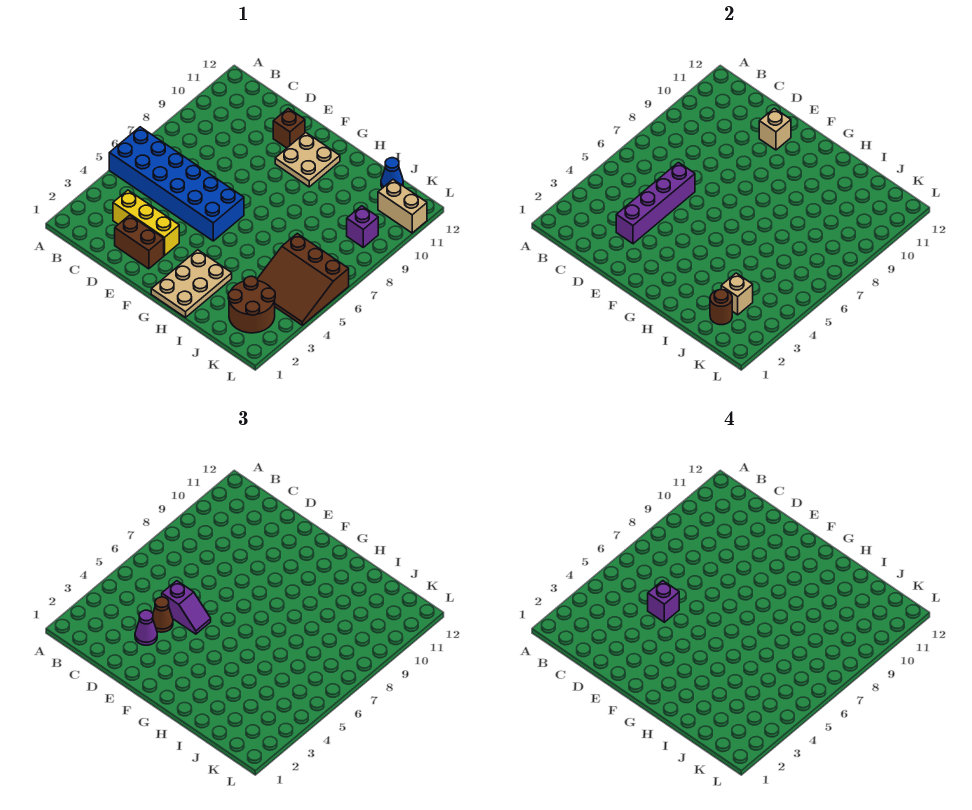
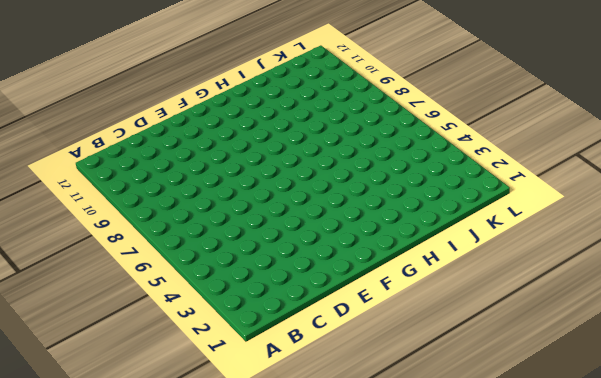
none -> blue brick A5:F6 level 1
none -> yellow brick C3:E3 level 1
none -> brown brick D2:E2 level 1

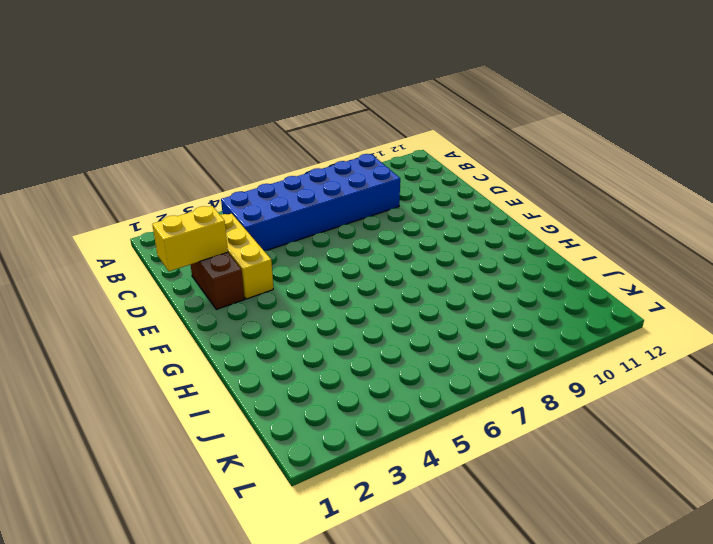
blue brick B4:C9 level 1 -> blue brick A5:F6 level 1
yellow brick D1:D2 level 2 -> none
none -> brown brick E11 level 1
none -> tan plate F10:G11 level 1
none -> tan plate G1:H3 level 1

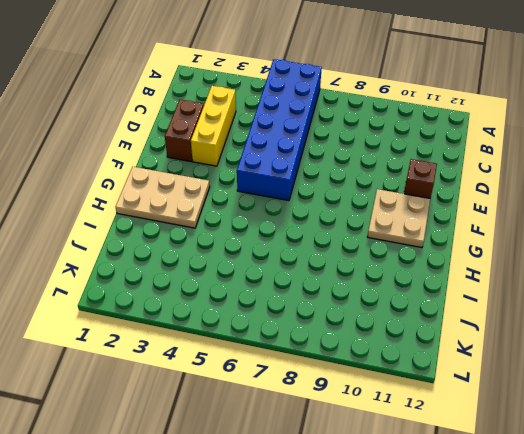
none -> brown round brick J2:K3 level 1
none -> brown slope J4:L6 level 1 top 6
none -> blue cone J12 level 1

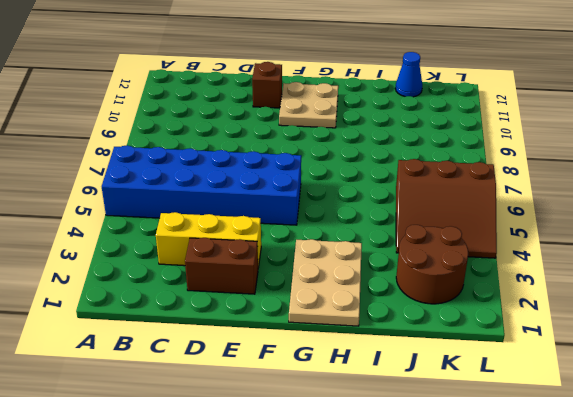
none -> purple brick K9 level 1
none -> tan brick K11:L11 level 1
none -> purple brick D3:D6 level 2

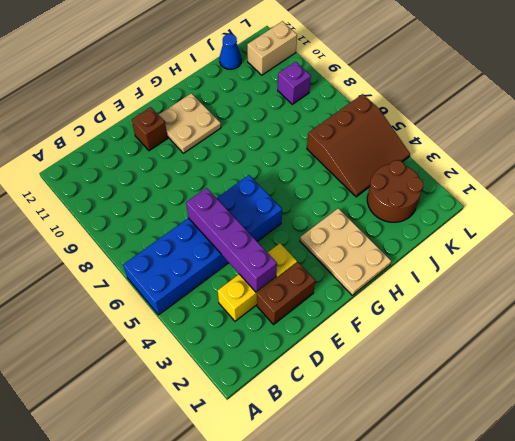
none -> tan brick E11 level 2
none -> brown round brick J2 level 2
none -> tan brick J3 level 2

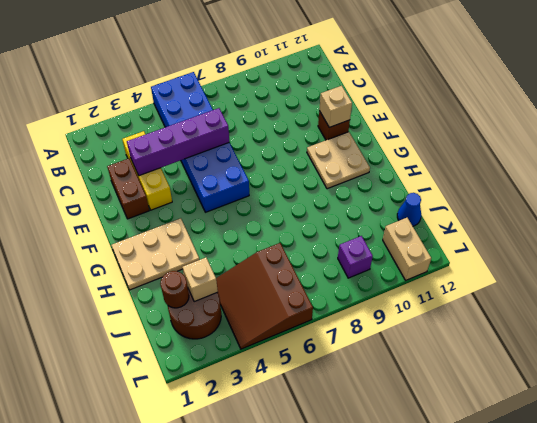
none -> purple cone D3 level 3
none -> brown cone D4 level 3
none -> purple slope D5:E5 level 3 top D

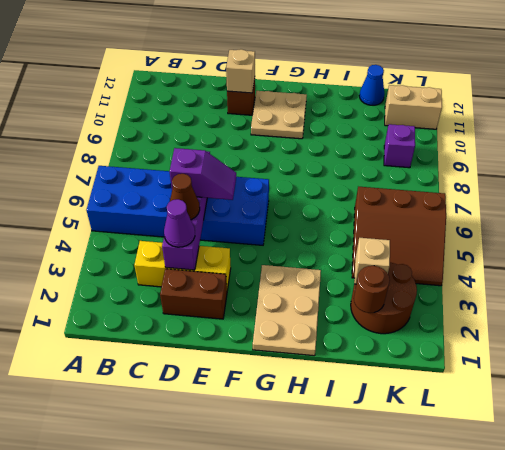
none -> purple brick D5 level 4

